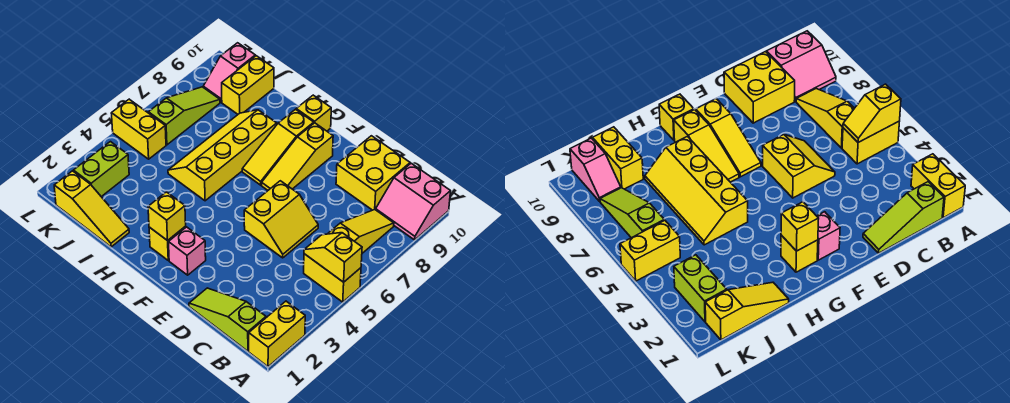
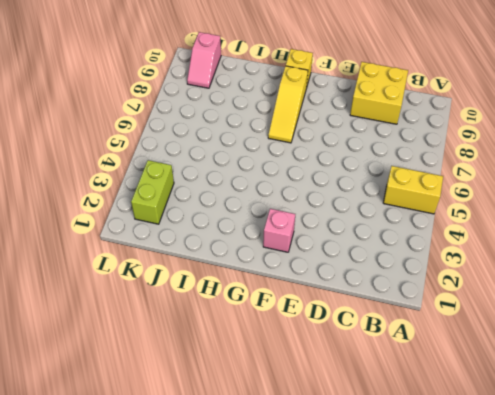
none -> yellow brick A1:A2 level 1
none -> pink slope A9:B10 level 1 top 10
none -> lime slope B1:D1 level 1 top B

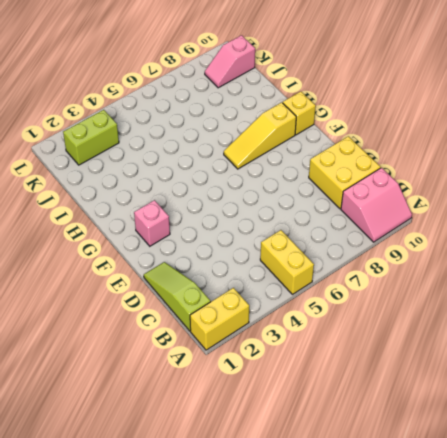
pink slope A9:B10 level 1 top B -> pink slope A9:B10 level 1 top 10
none -> yellow slope B6:B8 level 1 top 6
none -> yellow slope D5:E6 level 1 top E
none -> yellow slope F7:F9 level 1 top 9

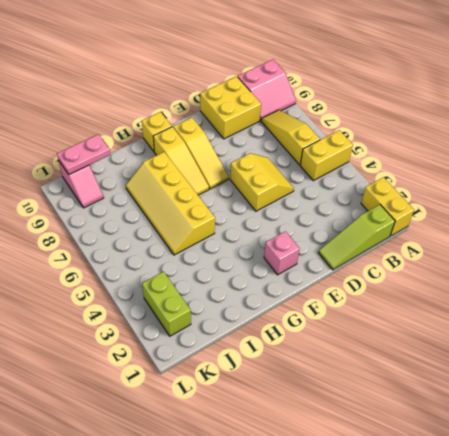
pink plate J10:K10 level 2 -> none
none -> yellow brick G2 level 1
none -> yellow slope I1:K1 level 1 top K
none -> yellow brick J9:J10 level 1

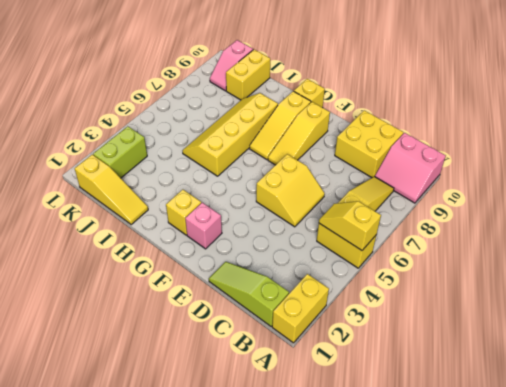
none -> yellow brick K5:L5 level 1
none -> lime slope K6:K8 level 1 top 6
none -> yellow brick G2 level 2

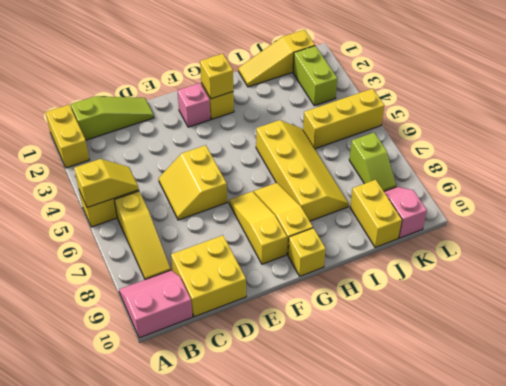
yellow brick J5:L5 level 1 -> yellow brick K5:L5 level 1
lime slope K7:K8 level 1 top 7 -> lime slope K6:K8 level 1 top 6

